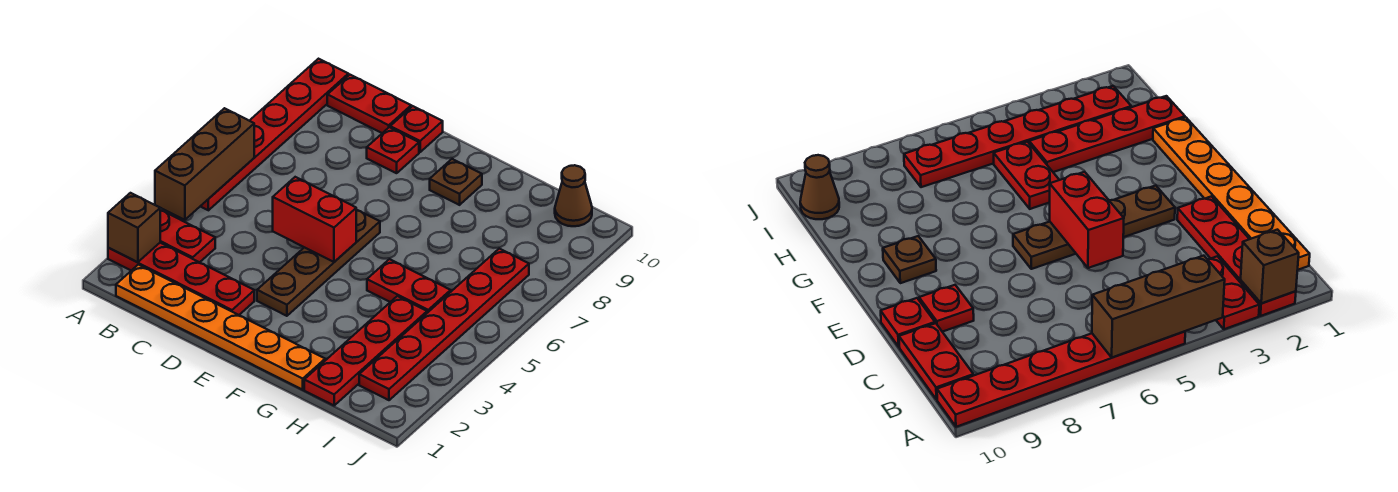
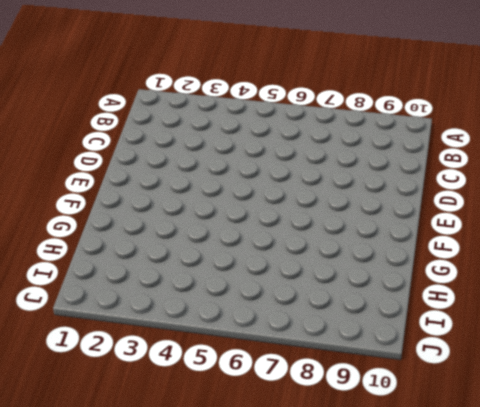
none -> red plate A2:D2 level 1
none -> red plate A3:B3 level 1
none -> red plate A5:A10 level 1

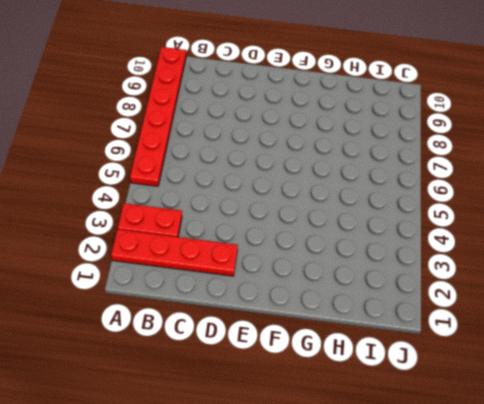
none -> orange plate B1:G1 level 1
none -> red plate B10:C10 level 1
none -> red plate D9 level 1

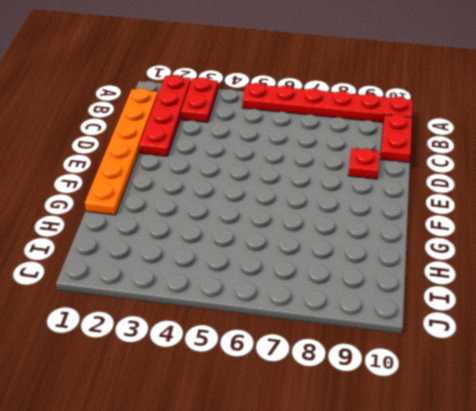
none -> red plate D10 level 1
none -> brown plate E3:E6 level 1
none -> brown plate F9 level 1

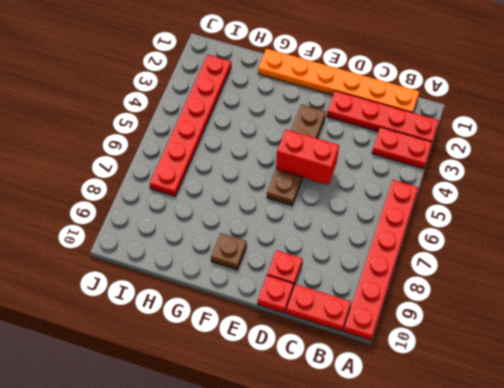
none -> red plate G5:H5 level 1
none -> red plate H1:H4 level 1
none -> brown cone I10 level 1

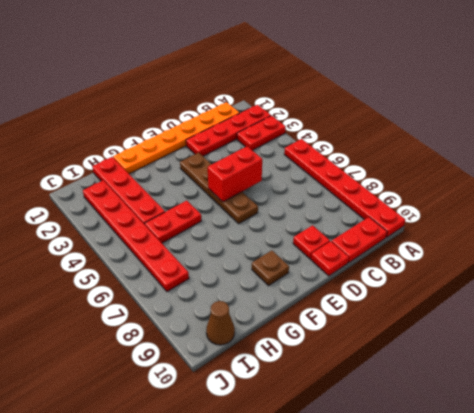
none -> brown brick A2 level 2
none -> brown brick A4:A6 level 2

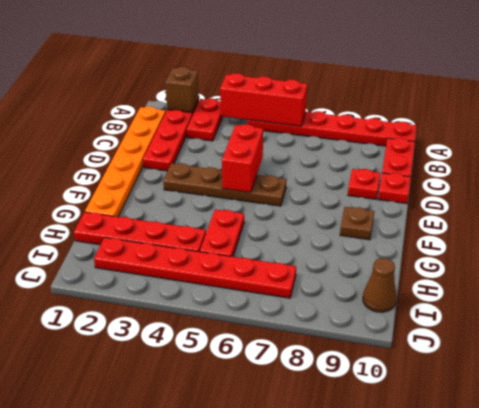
red brick A4:A6 level 2 -> brown brick A4:A6 level 2

